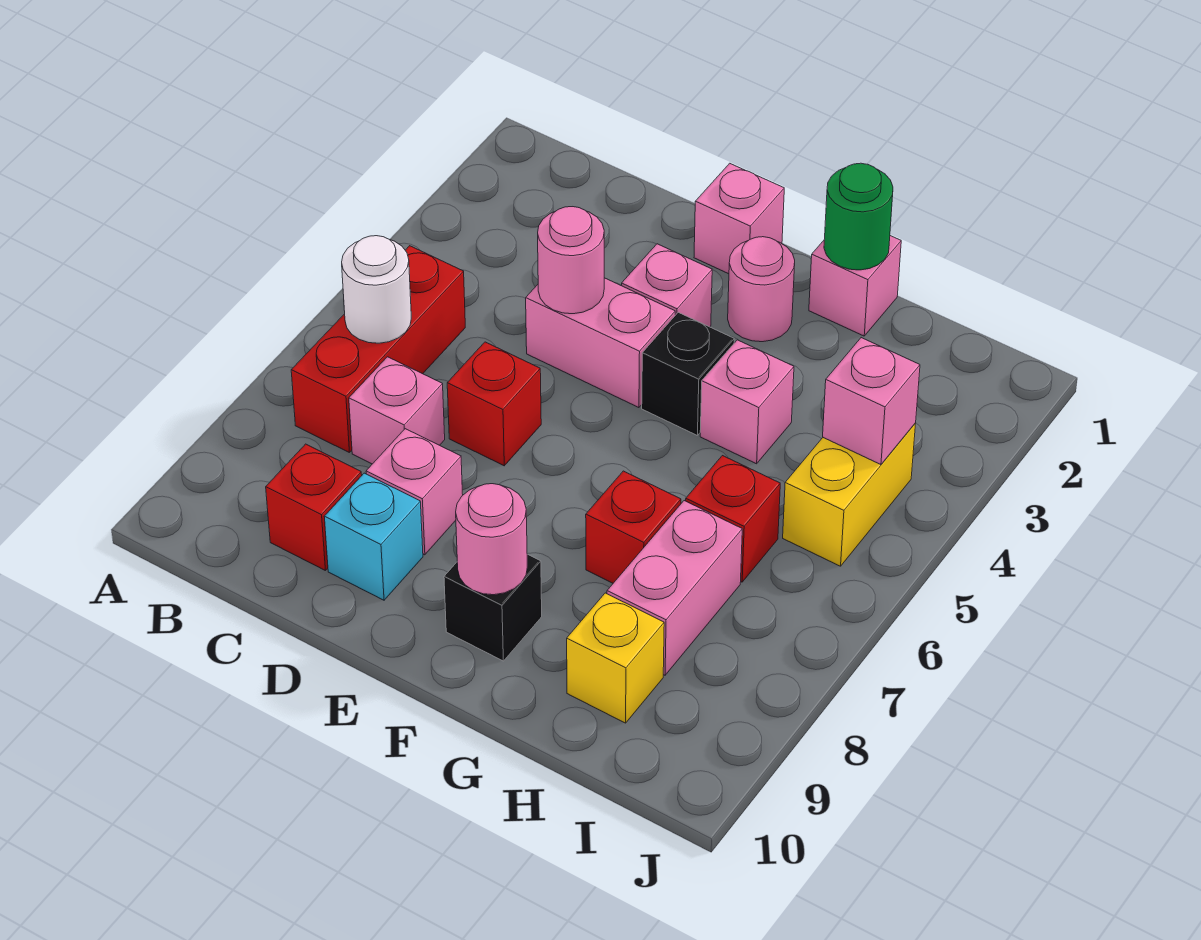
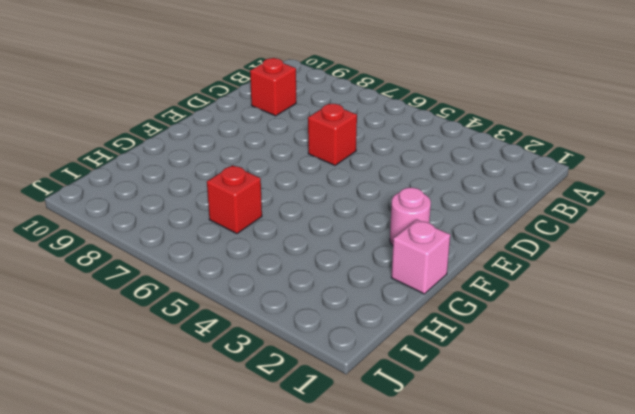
none -> red brick B5:B7 level 1
none -> pink brick C7 level 1
none -> pink brick D4:E4 level 1

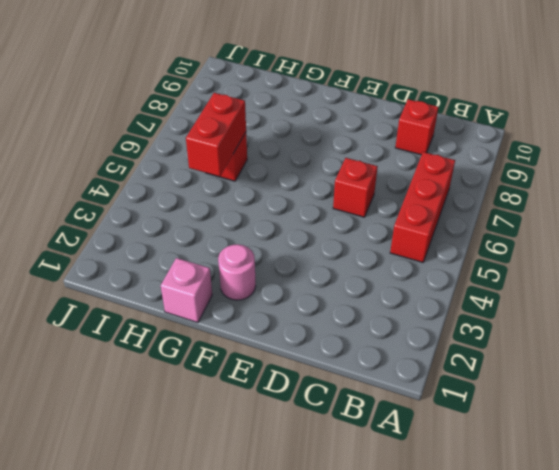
red brick H5:H6 level 2 -> none
none -> pink brick C7 level 1
none -> pink brick D4:E4 level 1
none -> pink brick D8 level 1

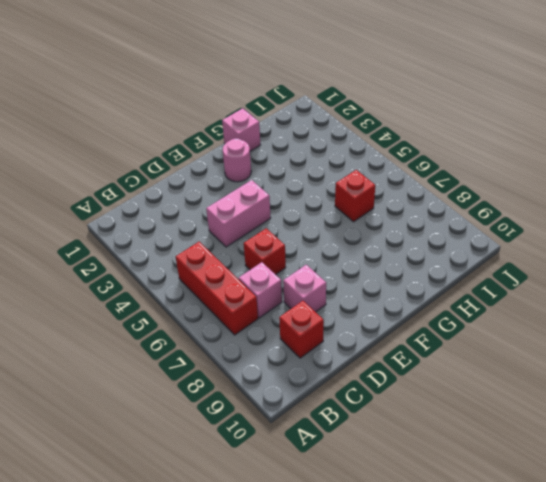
none -> cyan brick D9 level 1
none -> pink brick E1 level 1
none -> pink brick E3 level 1

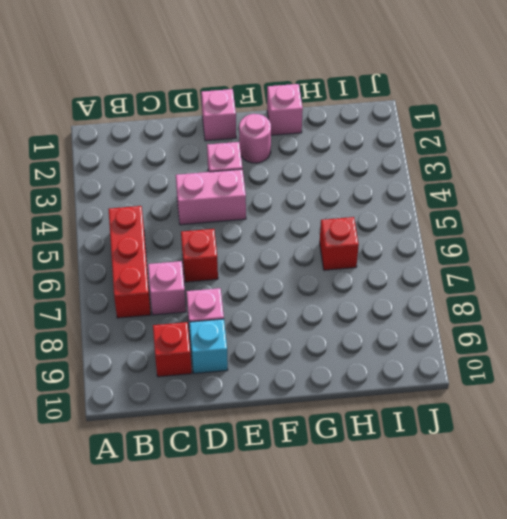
none -> black brick F4 level 1
none -> black brick F9 level 1
none -> pink brick G4 level 1

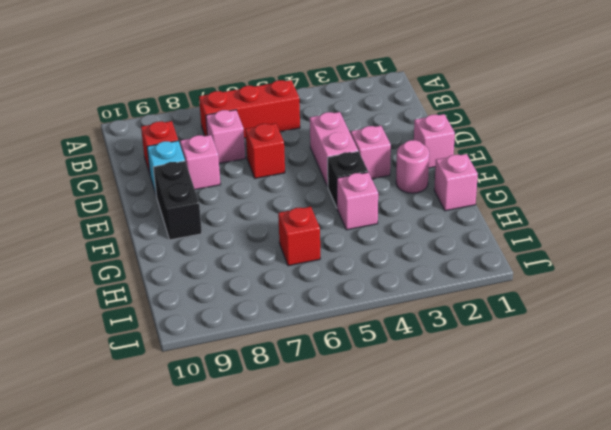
black brick E9:F9 level 1 -> black brick F9 level 1
none -> red brick G7 level 1
none -> pink brick H7:H8 level 1
none -> yellow brick H9 level 1

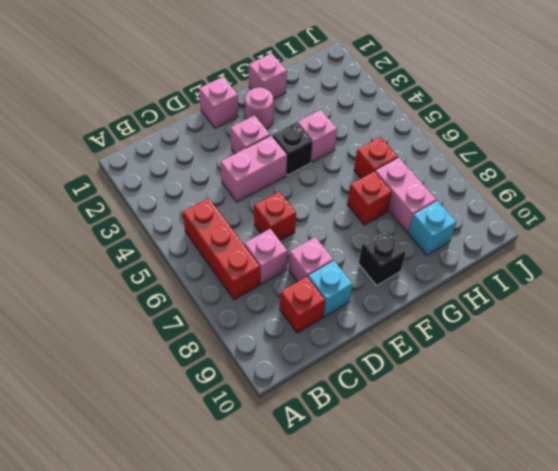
cyan brick H9 level 1 -> yellow brick H9 level 1
none -> yellow brick I4:I5 level 1
none -> white round brick B6 level 2
none -> pink round brick D4 level 2

